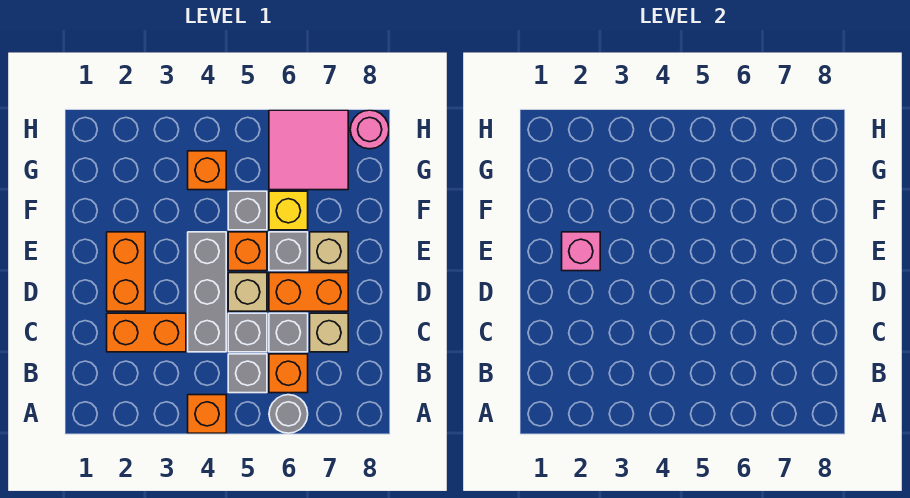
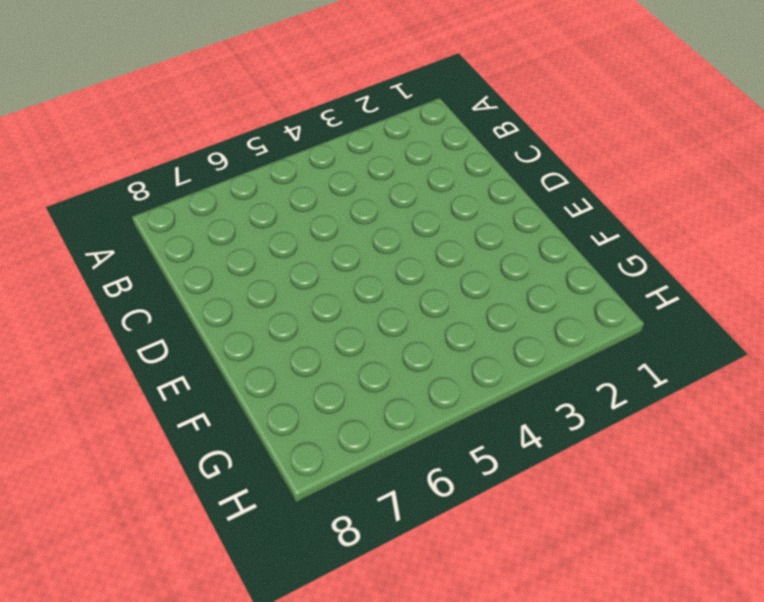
none -> orange brick A4 level 1
none -> grey round brick A6 level 1
none -> grey brick B5 level 1

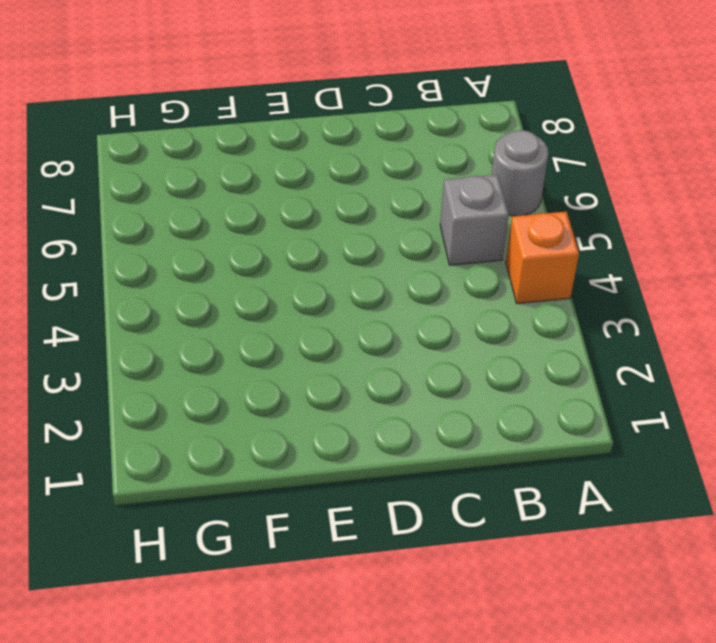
none -> orange brick B6 level 1
none -> orange brick C2:C3 level 1
none -> grey brick C4:E4 level 1

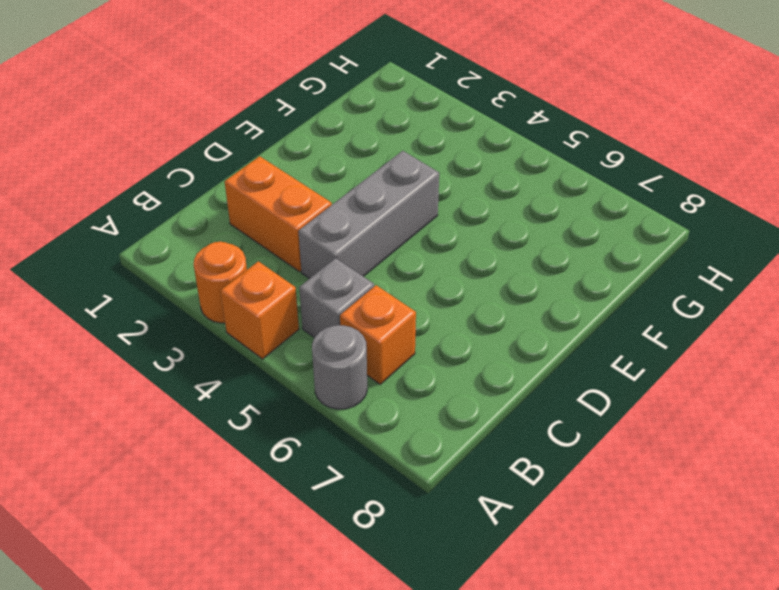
orange round brick A3 level 1 -> none
none -> grey brick C5 level 1
none -> grey brick C6 level 1
none -> tan brick C7 level 1

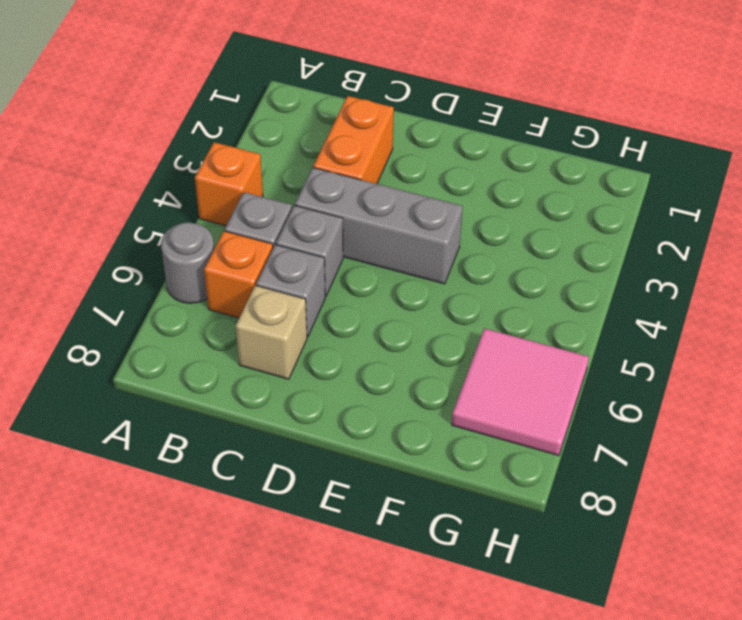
none -> orange brick D2:E2 level 1
none -> tan brick D5 level 1
none -> orange brick D6:D7 level 1

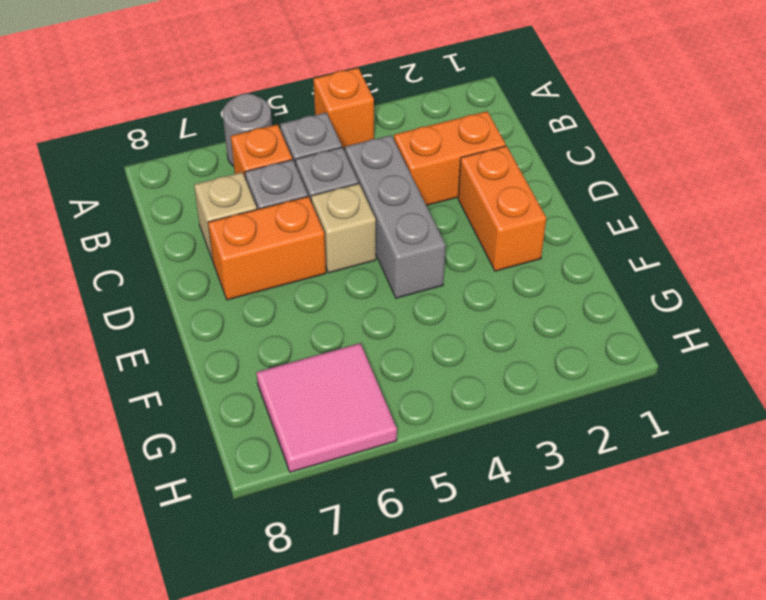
none -> orange brick E5 level 1
none -> grey brick E6 level 1
none -> tan brick E7 level 1

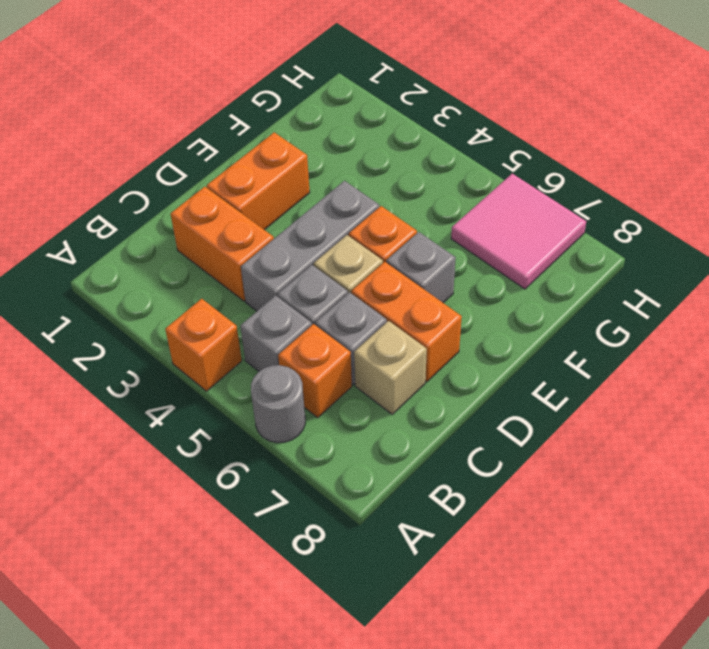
none -> tan brick E7 level 1
none -> grey brick F5 level 1
none -> yellow brick F6 level 1

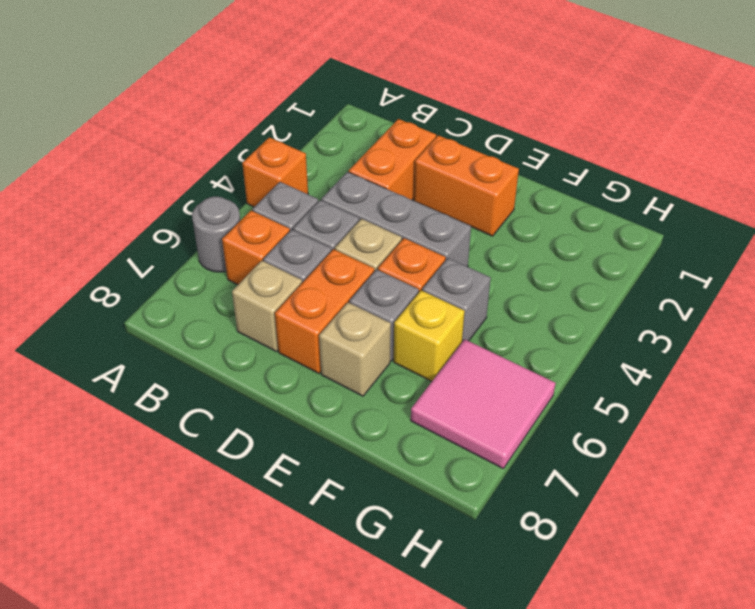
none -> orange brick G4 level 1
none -> pink round brick H8 level 1
none -> pink brick E2 level 2

